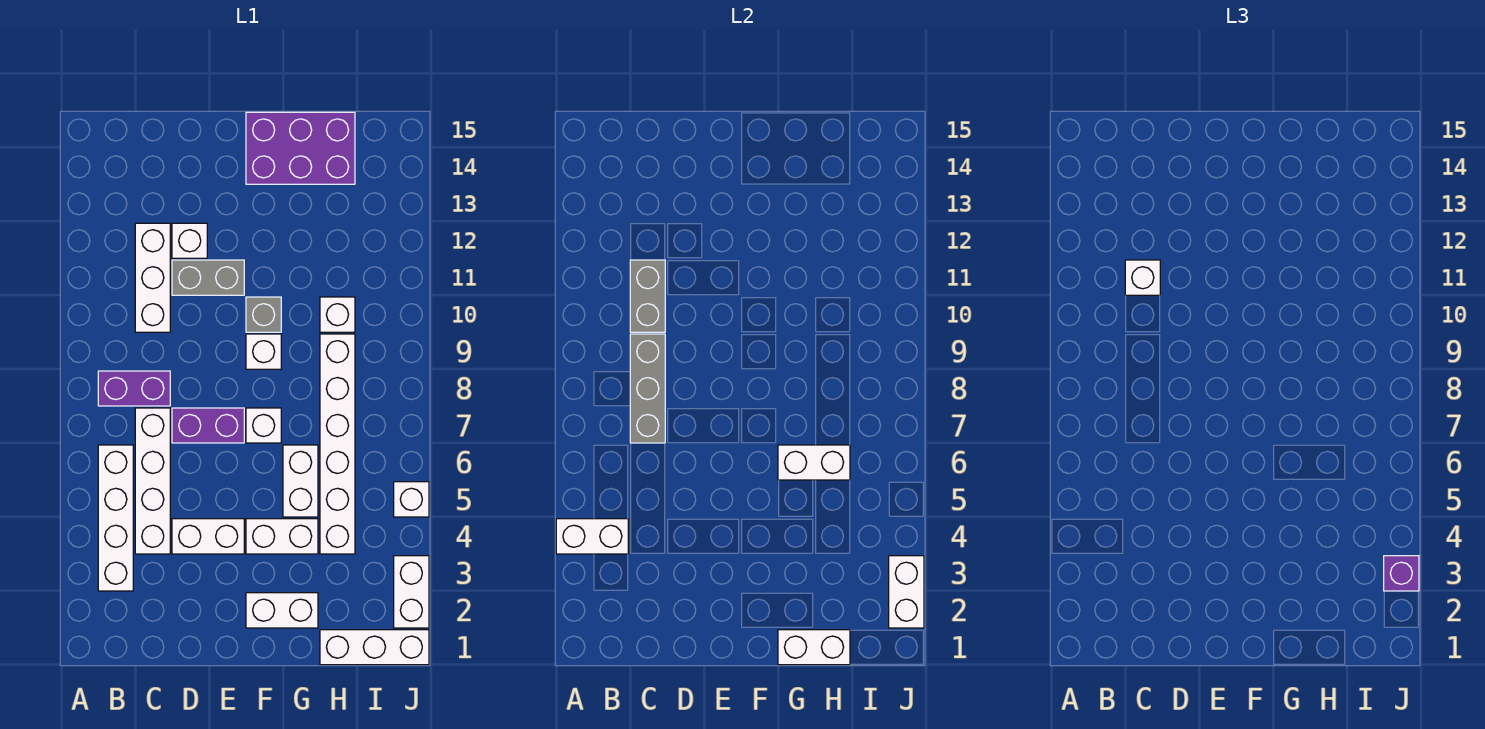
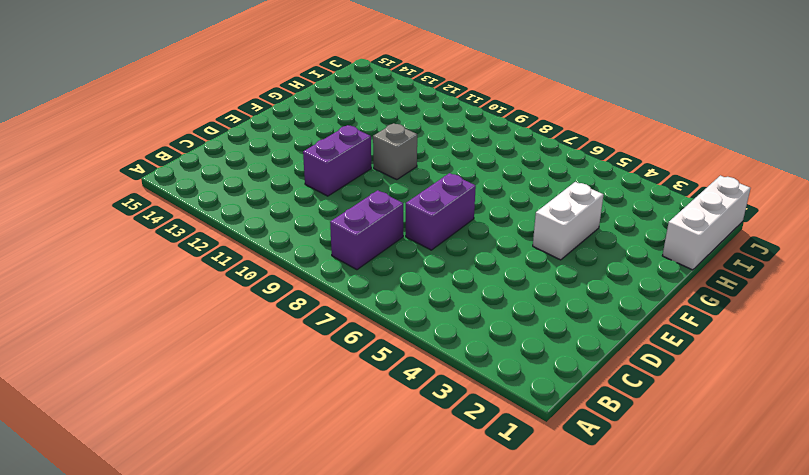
purple brick D11:E11 level 1 -> grey brick D11:E11 level 1
none -> white brick B3:B6 level 1
none -> white brick C4:C7 level 1
none -> white brick C10:C12 level 1

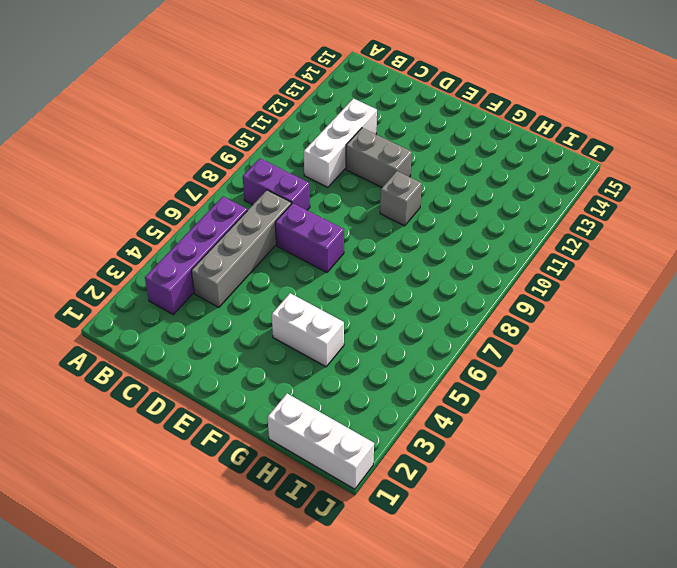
purple brick B3:B6 level 1 -> white brick B3:B6 level 1
grey brick C4:C7 level 1 -> white brick C4:C7 level 1
none -> white brick D4:E4 level 1
none -> white brick D12 level 1
none -> white brick F2:G2 level 1

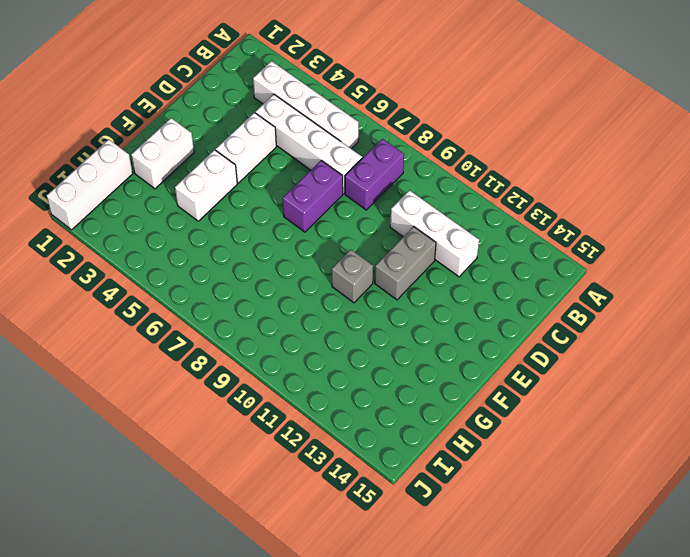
none -> white brick D12 level 1
none -> white brick F7 level 1
none -> white brick F9 level 1

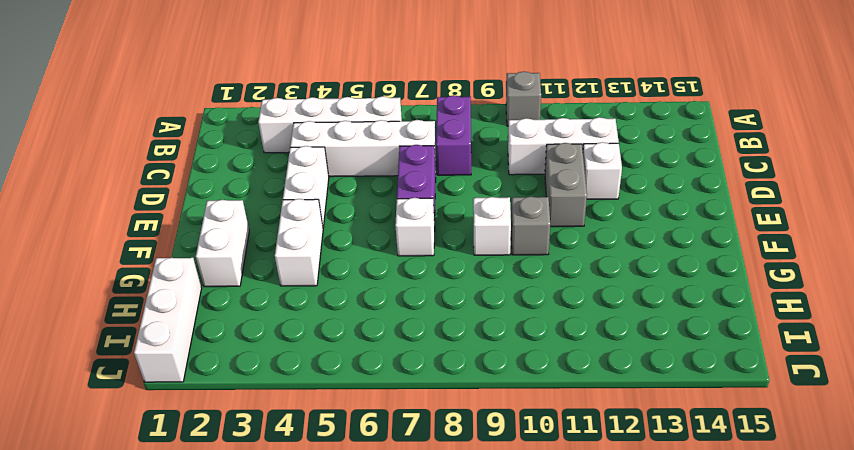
grey brick A10 level 1 -> none
none -> purple brick F14:H15 level 1
none -> white brick G5:G6 level 1
none -> white brick H4:H9 level 1

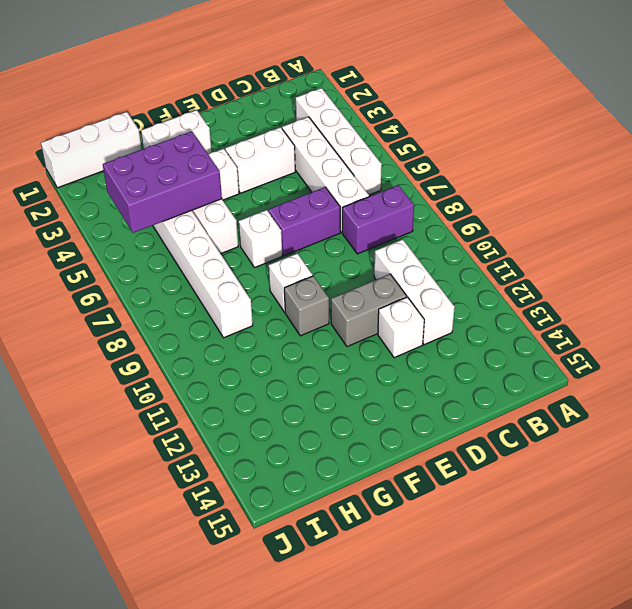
purple brick G4:I5 level 2 -> purple brick F14:H15 level 1
none -> white brick H10 level 1
none -> white brick J2:J3 level 1
none -> white brick J5 level 1

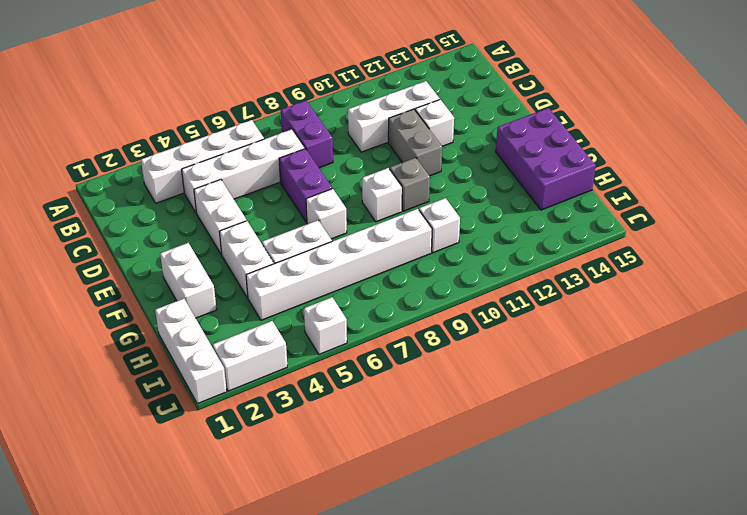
none -> white brick A4:B4 level 2
none -> grey brick C7:C9 level 2
none -> grey brick C10:C11 level 2

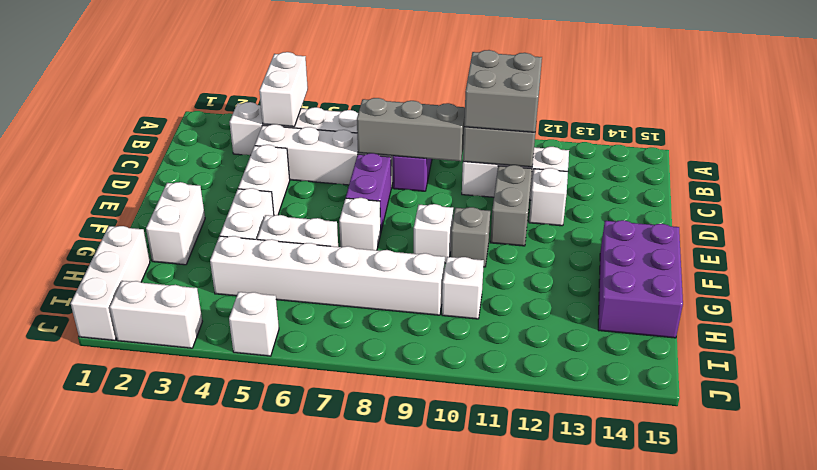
grey brick B10:C11 level 3 -> white brick C11 level 3
none -> white brick G1:H1 level 2
none -> white brick G6:H6 level 2
none -> white brick J2:J3 level 2

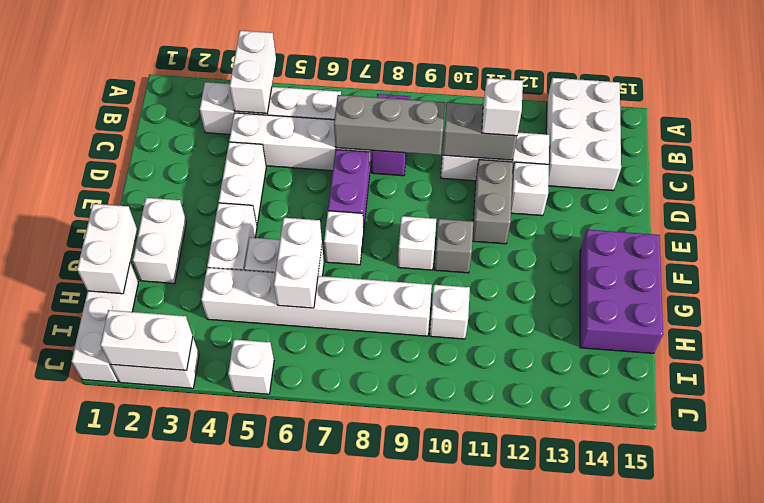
white brick A13:C14 level 1 -> none
none -> purple brick J3 level 3

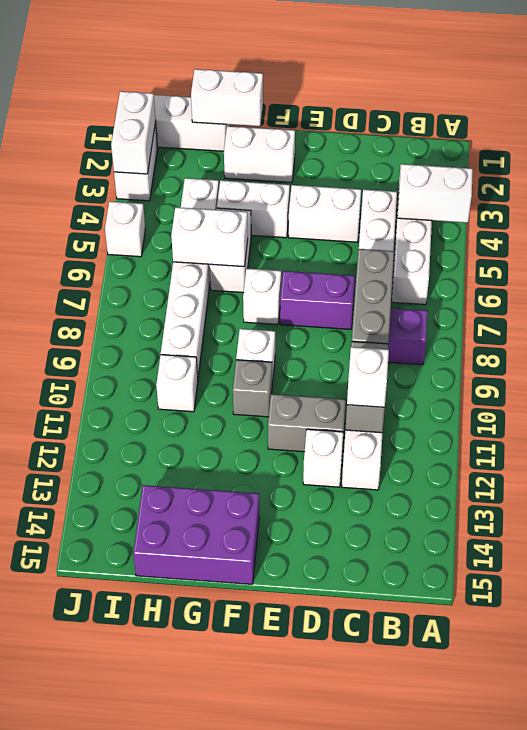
none -> purple brick J3 level 3

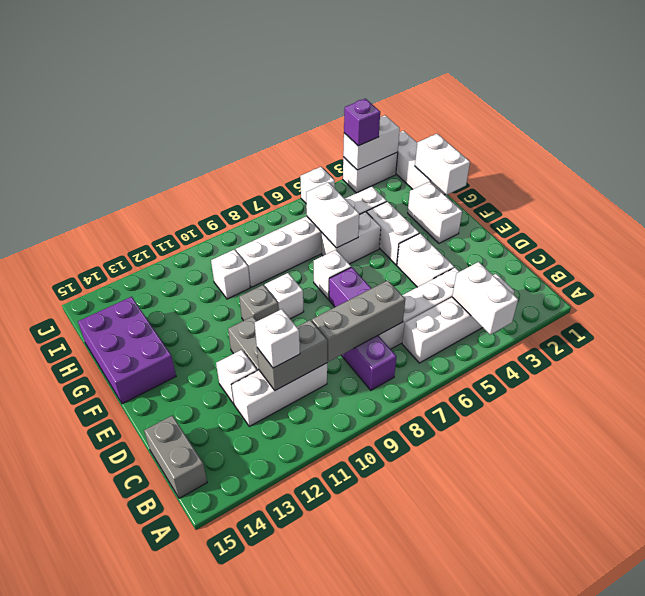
grey brick B15:C15 level 1 -> none

